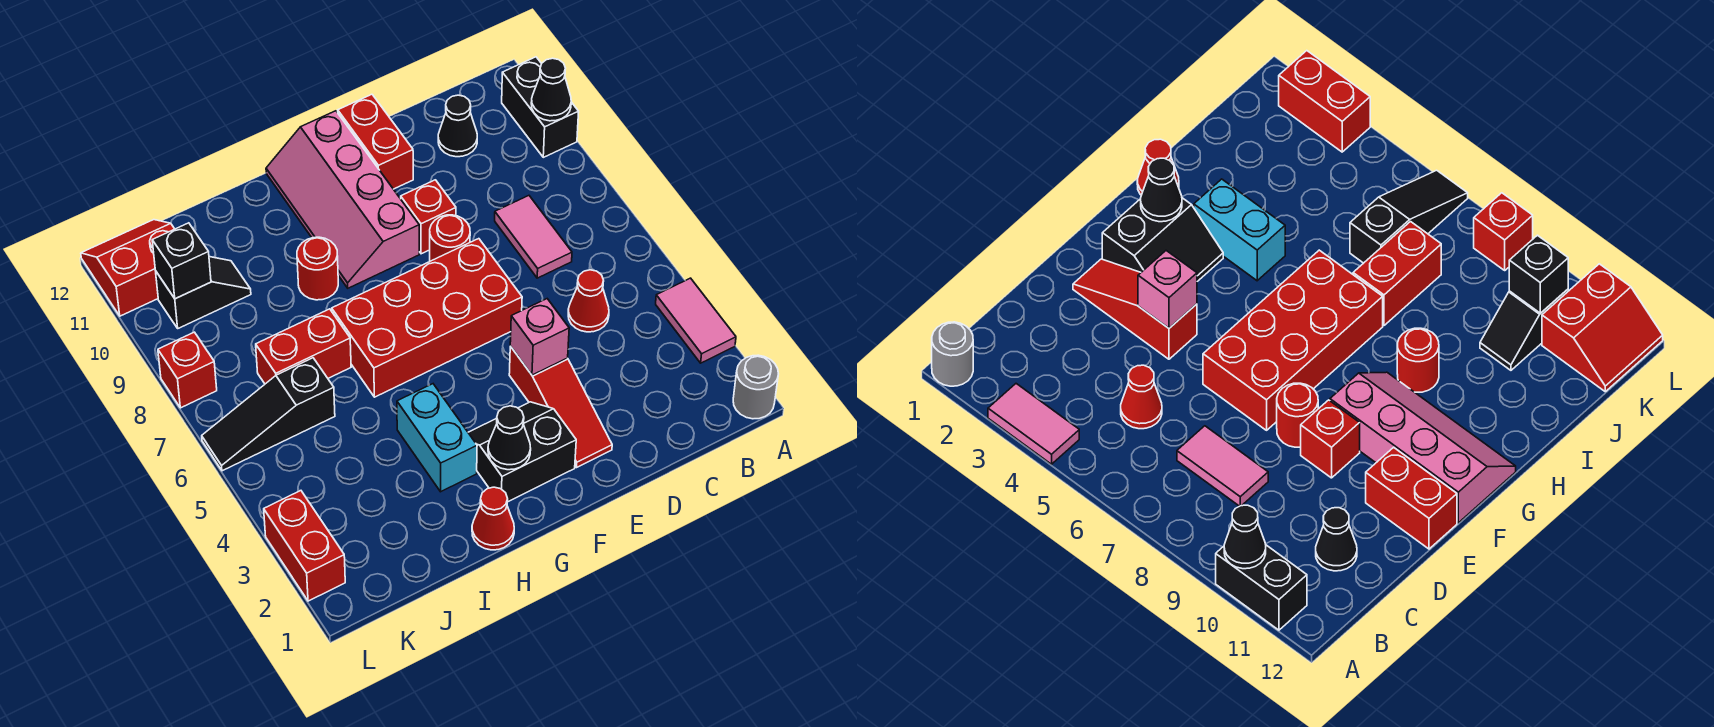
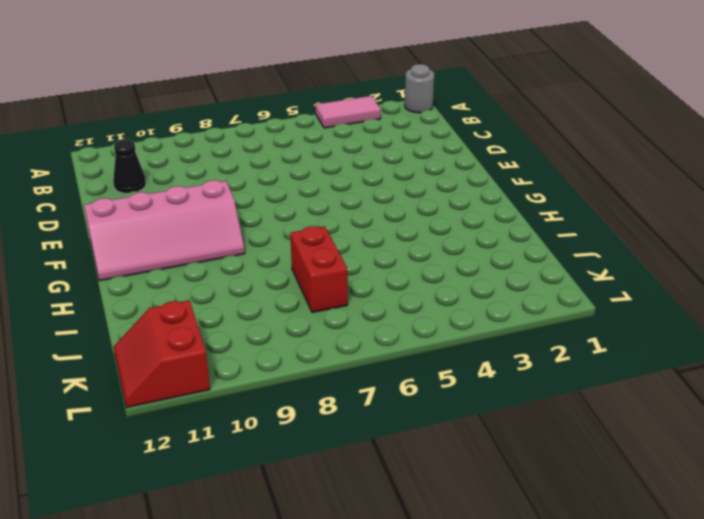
none -> black brick A10:A11 level 1
none -> red cone C5 level 1
none -> pink tile C7:C8 level 1

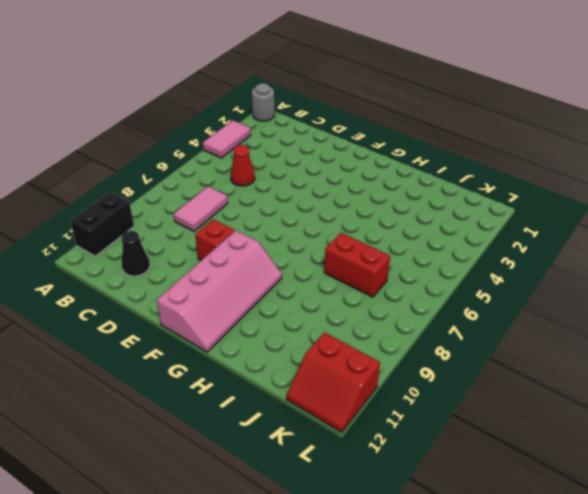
none -> red slope E2:E4 level 1 top 4
none -> red brick E6:H7 level 1
none -> red round brick E8 level 1

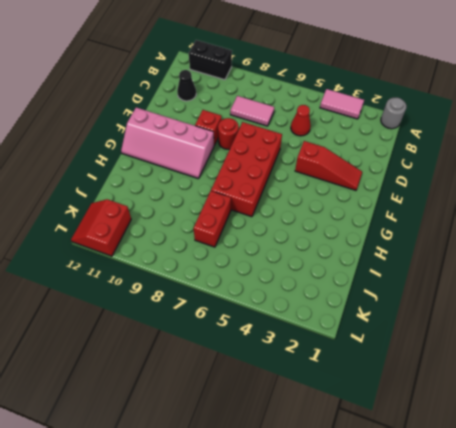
none -> red brick E11:E12 level 1
none -> black slope F2:G3 level 1 top 2
none -> red cone H1 level 1

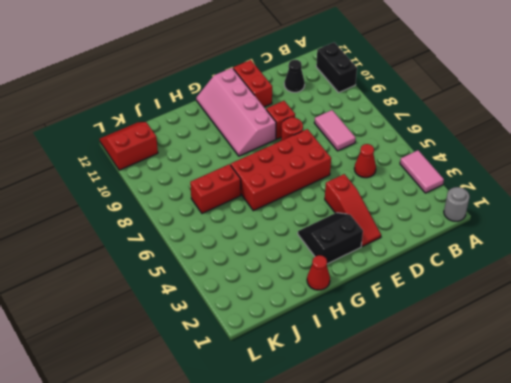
none -> cyan brick H3:H4 level 1
none -> red round brick H9 level 1
none -> black slope J6:L6 level 1 top J

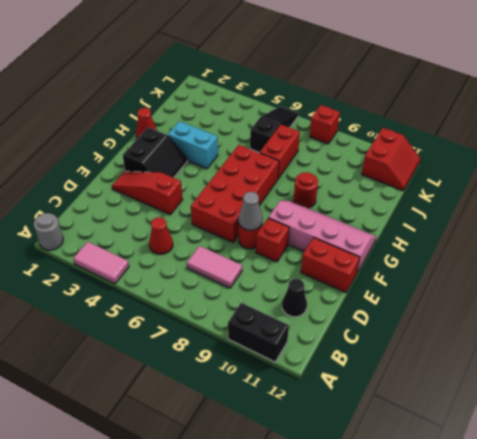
grey cone E8 level 2 -> none
none -> black slope J10:K10 level 1 top K
none -> red brick L2:L3 level 1
none -> black cone A10 level 2

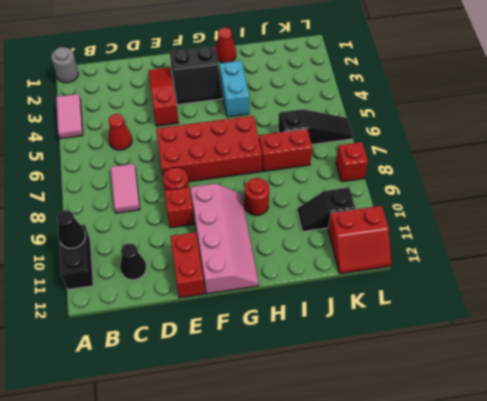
none -> red brick L2:L3 level 1
none -> pink brick E4 level 2
none -> black cone G2 level 2

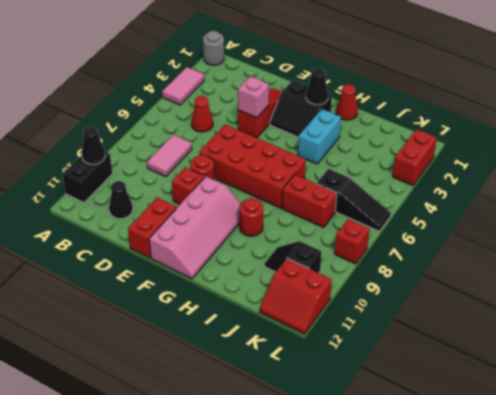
none -> black brick K10 level 2

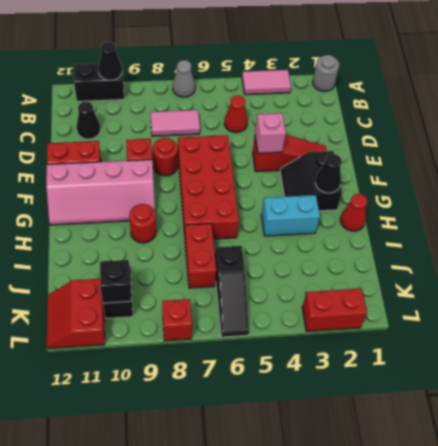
grey cone A7 level 1 -> none

